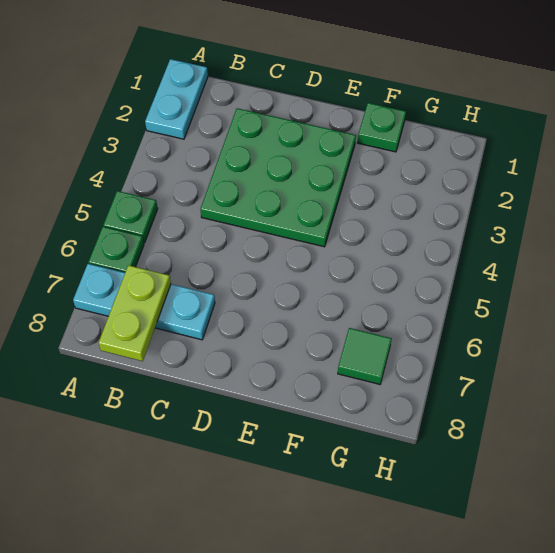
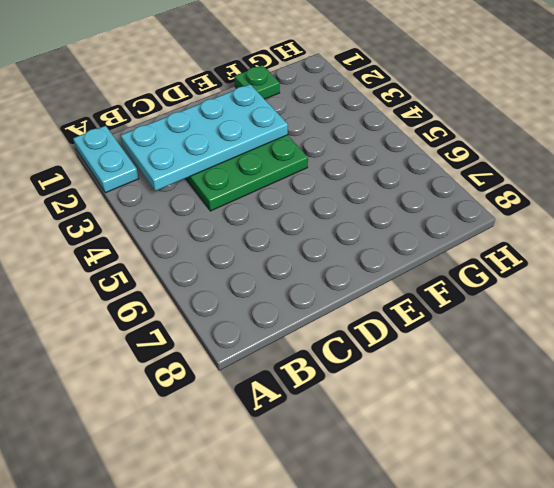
cyan plate B2:E3 level 2 -> none
none -> green plate A5 level 1
none -> green plate A6 level 1

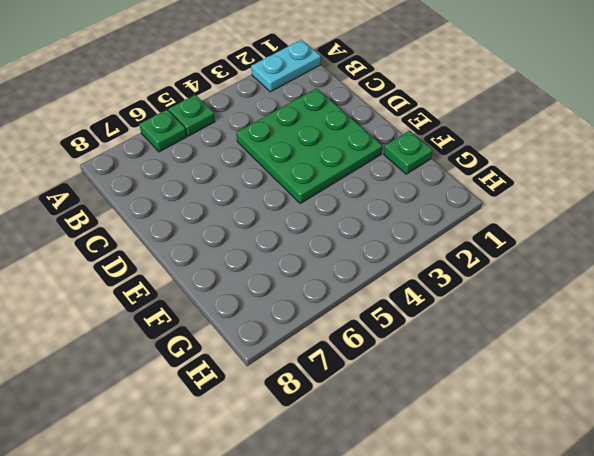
none -> cyan plate A7:C7 level 1
none -> green tile G7 level 1

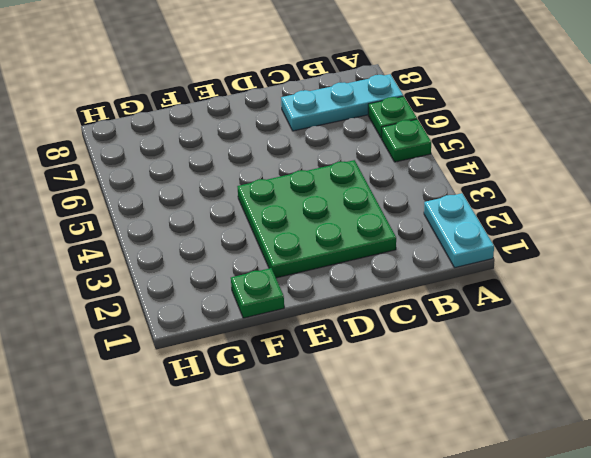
none -> green tile G7 level 1
none -> lime plate B7:B8 level 2

